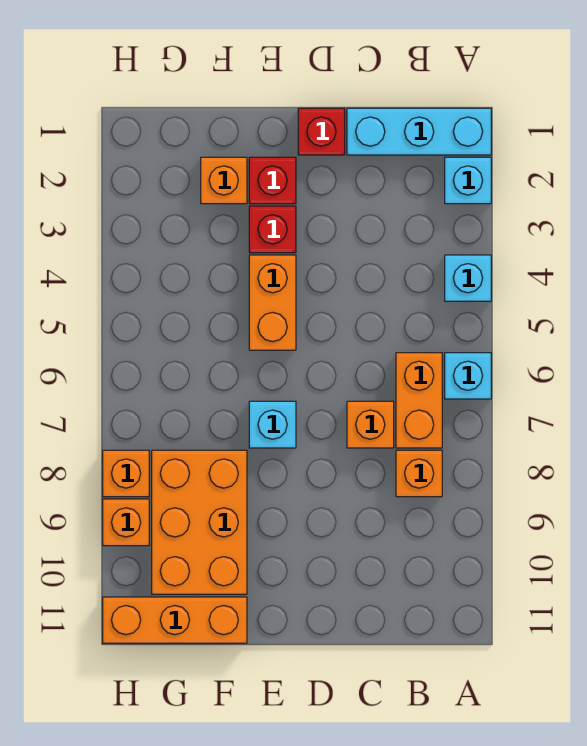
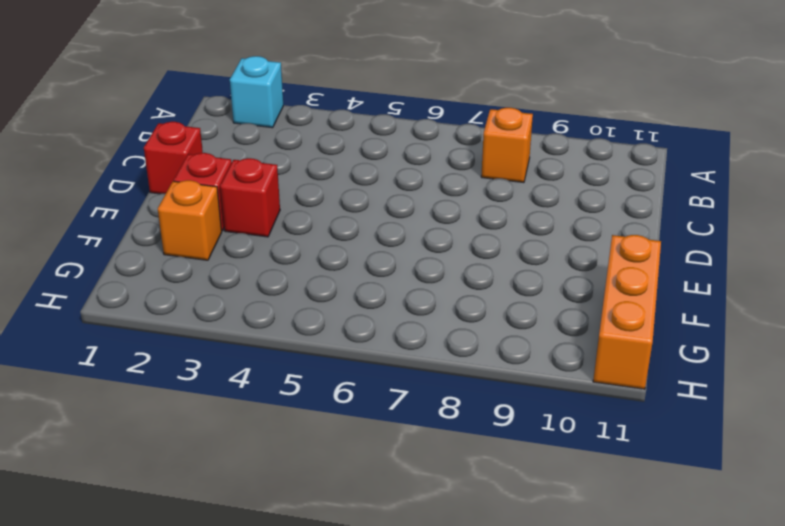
none -> cyan brick A1:C1 level 1
none -> cyan brick A4 level 1
none -> cyan brick A6 level 1

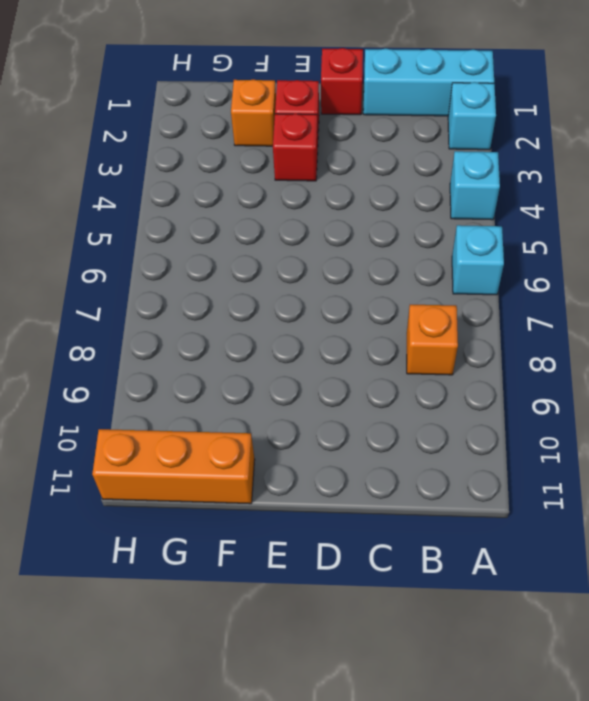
none -> orange brick B6:B7 level 1
none -> orange brick C7 level 1
none -> orange brick E4:E5 level 1

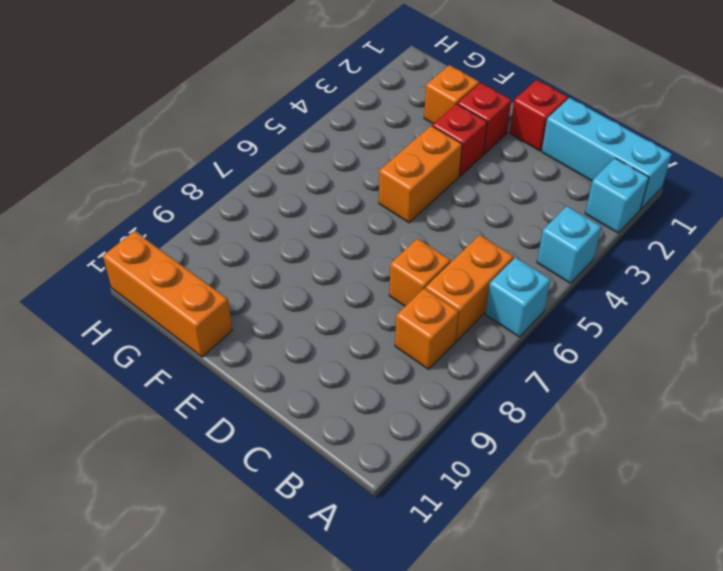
none -> cyan brick E7 level 1
none -> orange brick F8:G10 level 1
none -> orange brick H8 level 1

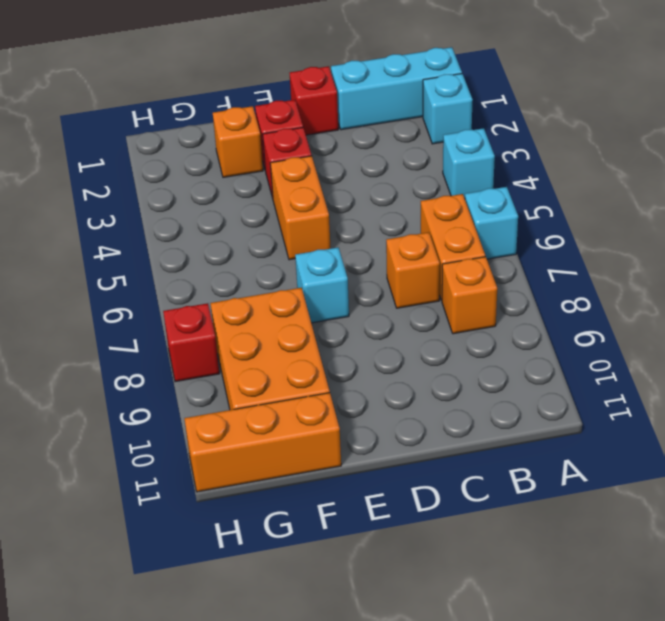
red brick H8 level 1 -> orange brick H8 level 1
none -> orange brick H9 level 1

